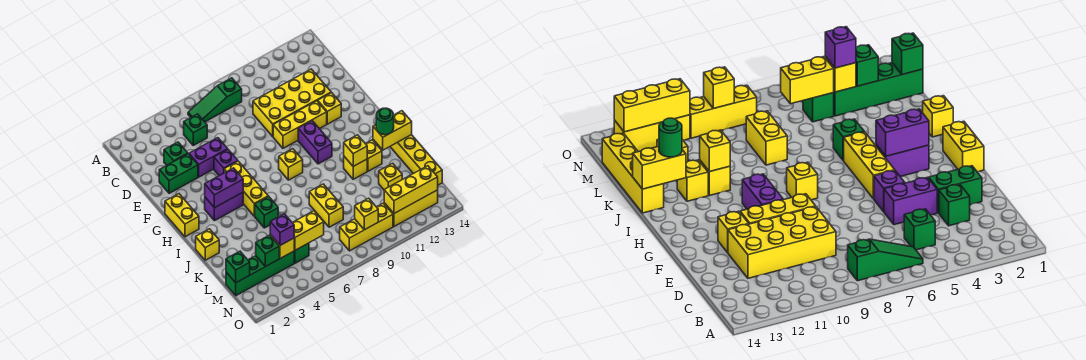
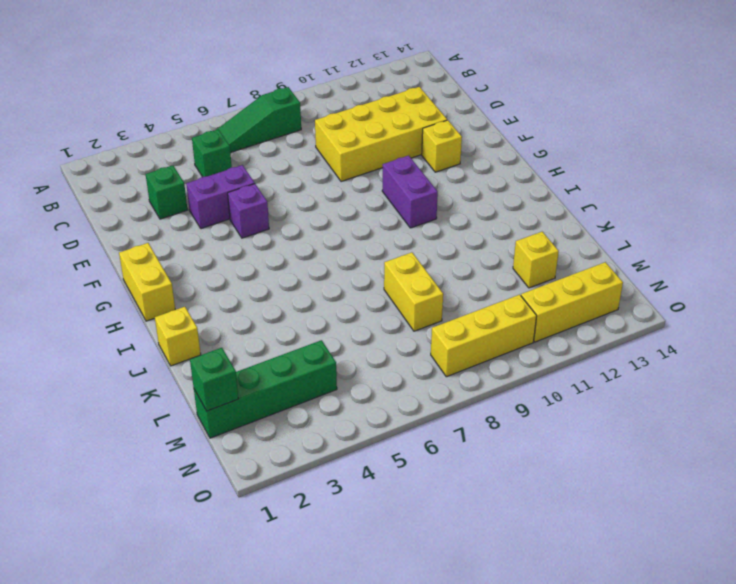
none -> green brick E2:E3 level 1
none -> yellow brick F9:F11 level 1
none -> yellow brick G5:I5 level 1
none -> purple brick H3:H4 level 1

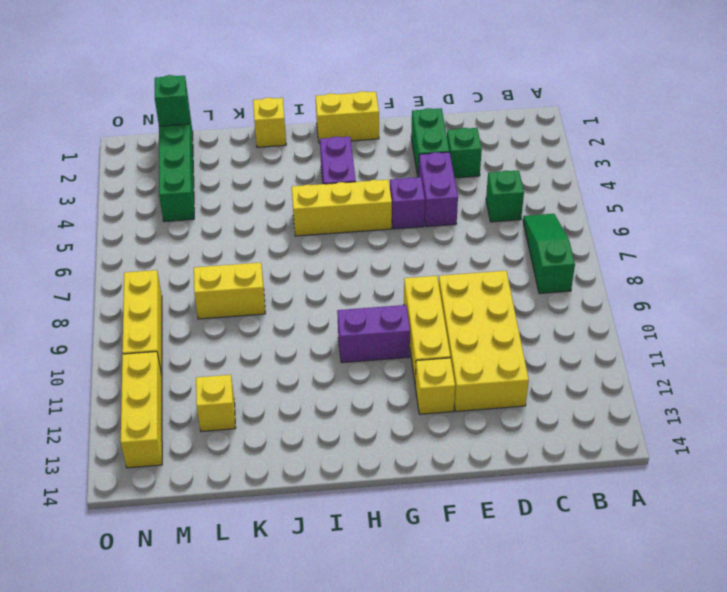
none -> yellow brick H8 level 1
none -> green brick J5 level 1
none -> yellow brick J11 level 1
none -> yellow brick J12 level 1

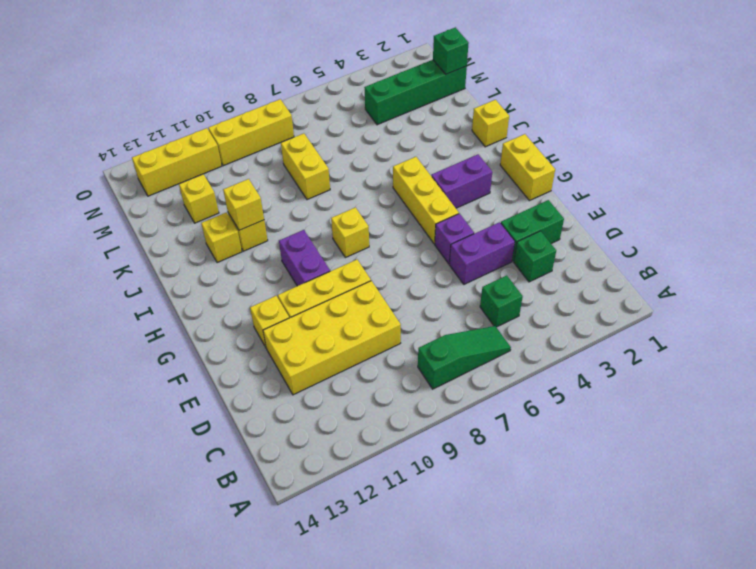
none -> green brick J5 level 1
none -> yellow brick J14:M14 level 1
none -> green brick M5 level 1
none -> purple brick H3:H4 level 2

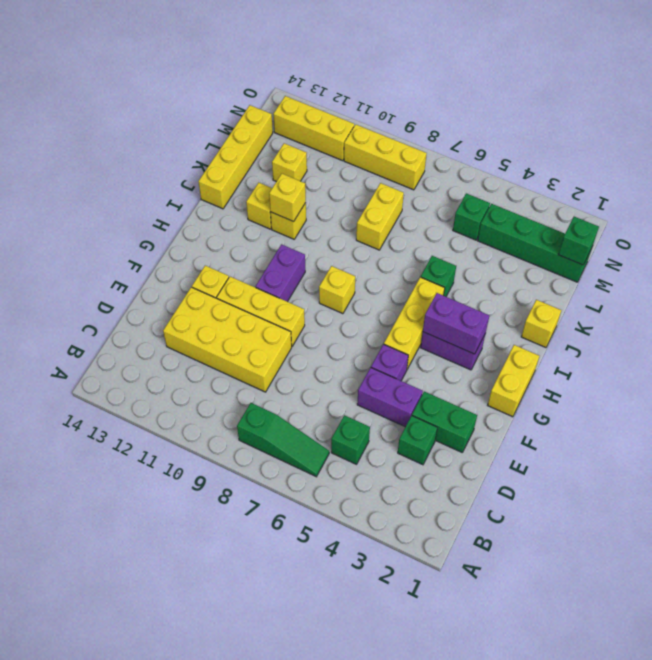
none -> yellow brick J13:J14 level 2
none -> green brick M3 level 2
none -> yellow brick M4 level 2
none -> yellow brick M5:M6 level 2

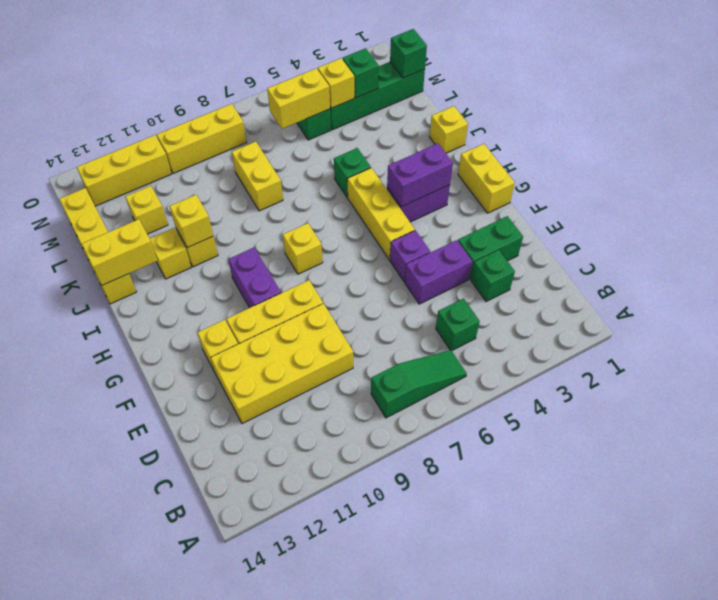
none -> yellow brick N9 level 2
none -> yellow brick N11:N13 level 2
none -> green round brick J13 level 3
none -> purple brick M4 level 3

